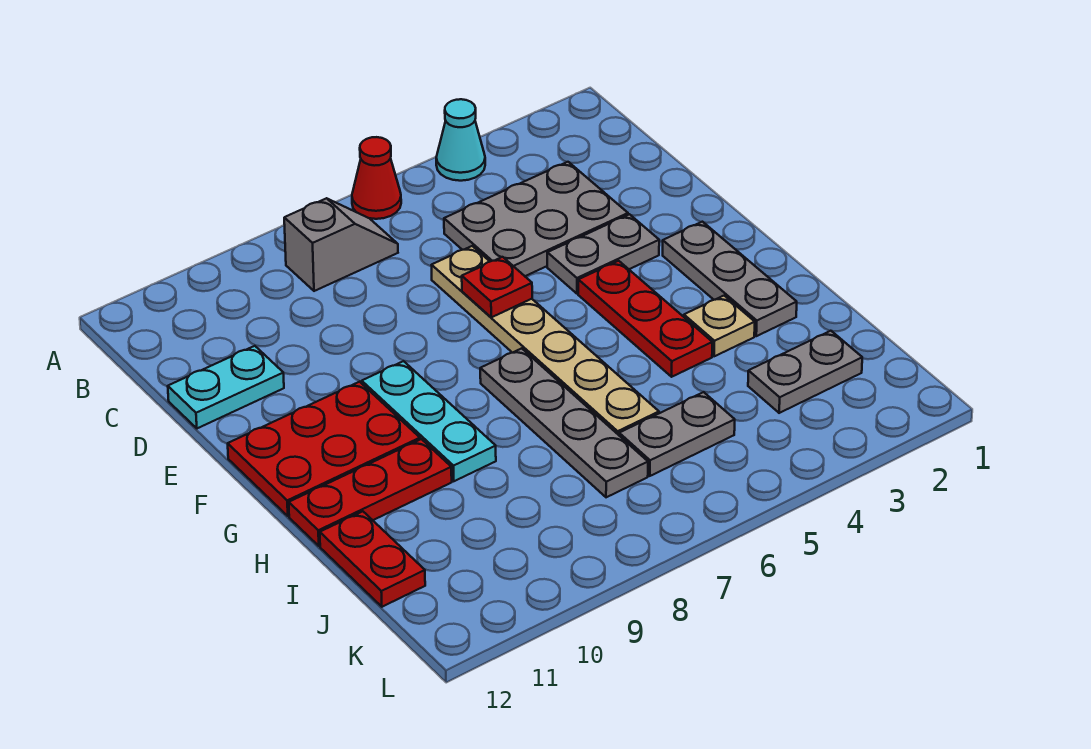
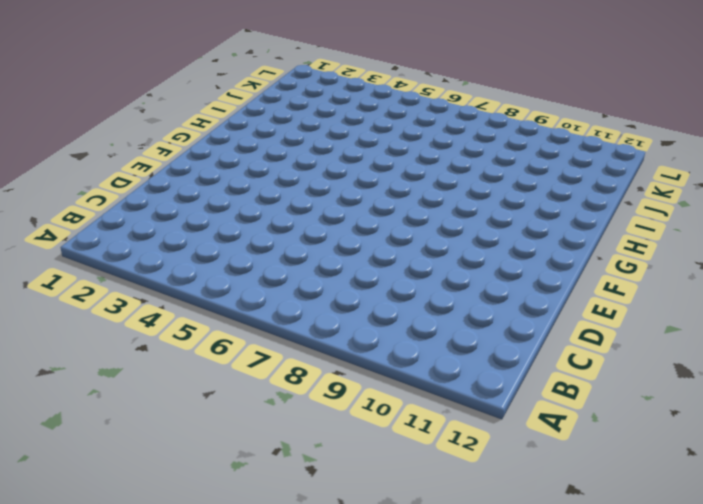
none -> cyan cone A4 level 1
none -> red cone A6 level 1
none -> grey slope B7:B8 level 1 top 8

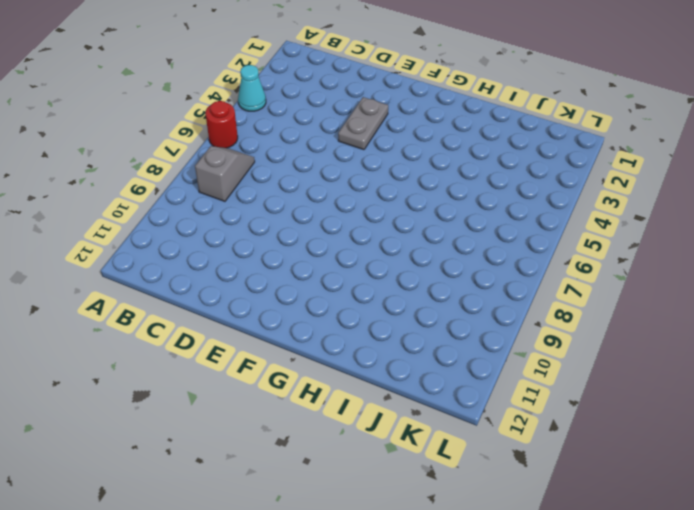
red round brick A6 level 1 -> red cone A6 level 1
none -> grey plate C3:D5 level 1
none -> tan plate D6:I6 level 1
none -> cyan plate D11:D12 level 1

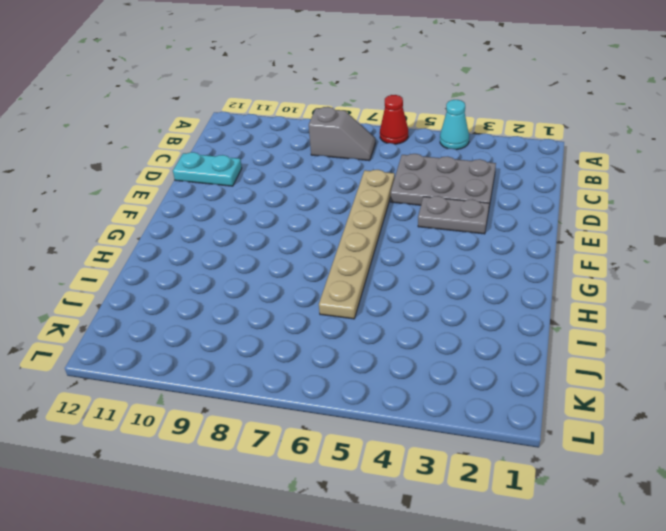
none -> grey plate F2:H2 level 1
none -> red plate F4:H4 level 1
none -> cyan plate F9:H9 level 1

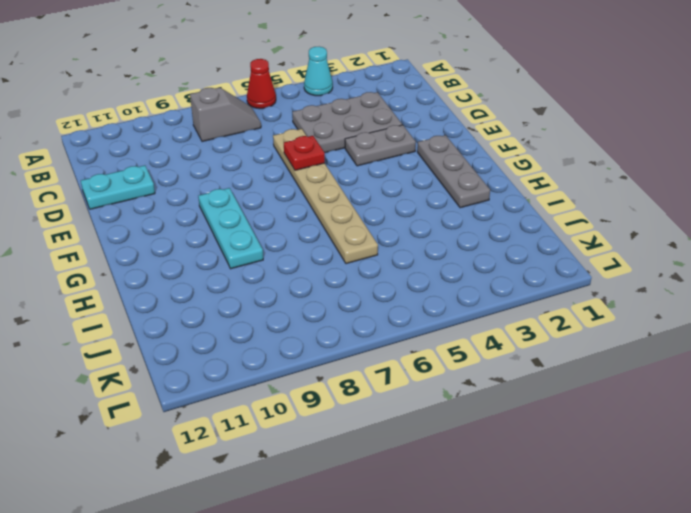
none -> red plate F4:H4 level 1
none -> red plate F10:G12 level 1
none -> grey plate G7:J7 level 1

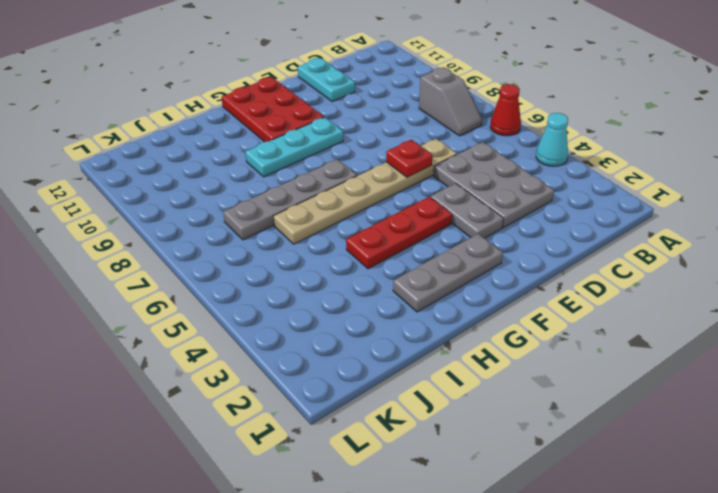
none -> tan plate H3 level 1
none -> red plate H10:H12 level 1
none -> red plate I12:J12 level 1

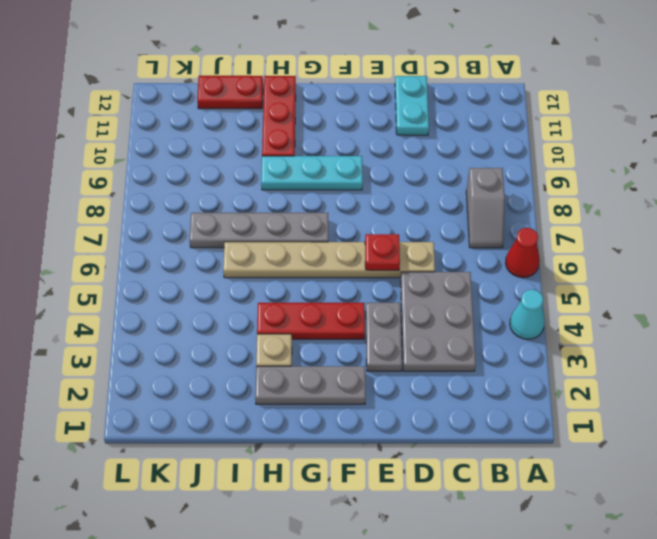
none -> red plate F10:G12 level 1
none -> grey plate J2:J3 level 1
none -> grey plate J5:J6 level 1

